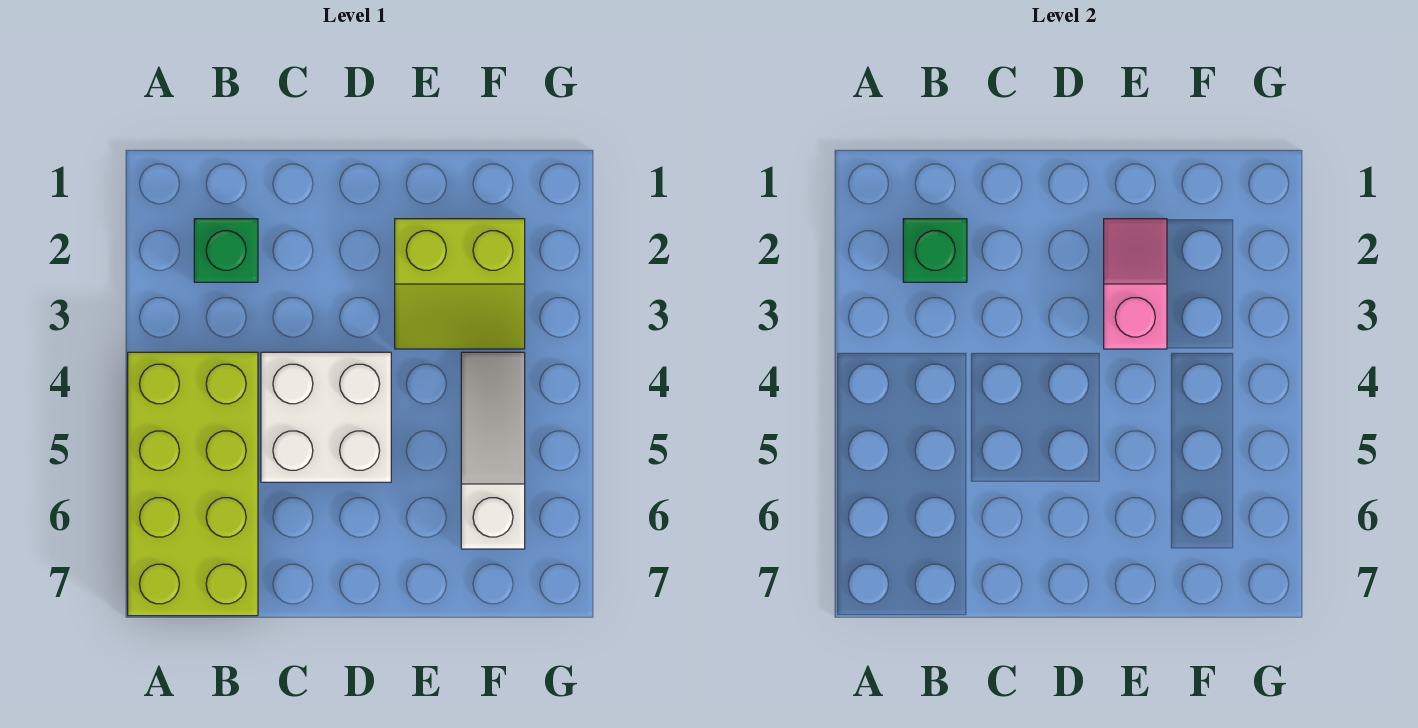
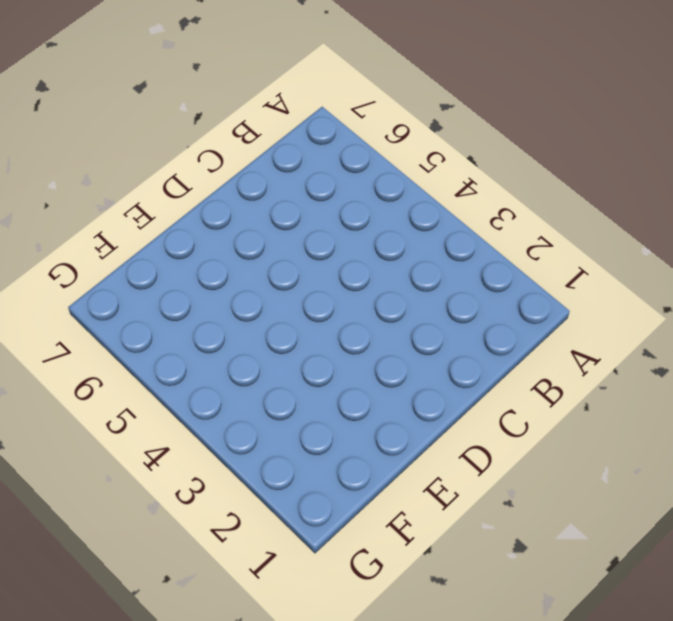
none -> lime brick A4:B7 level 1
none -> green brick B2 level 1

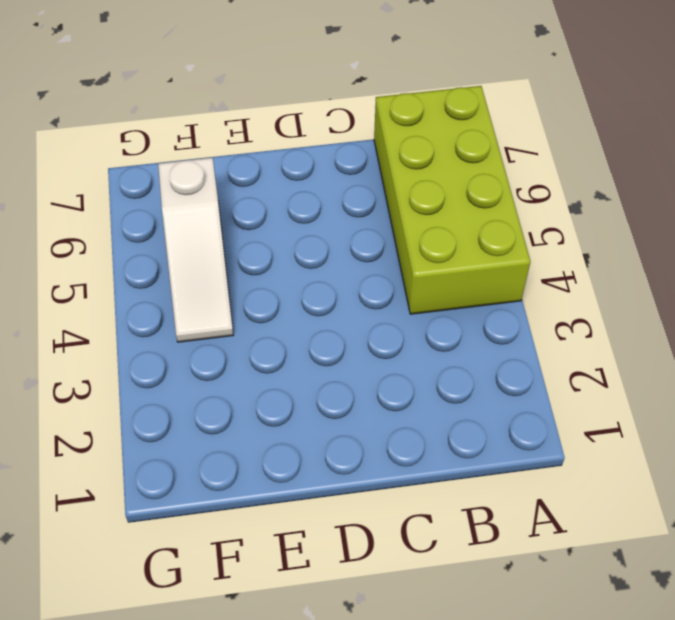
none -> green brick B2 level 1
none -> white brick C4:D5 level 1

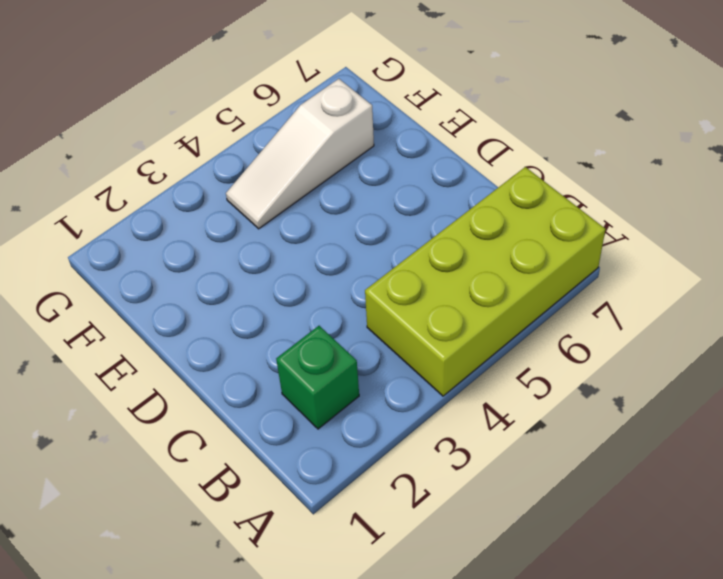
none -> white brick C4:D5 level 1
none -> lime slope E2:F3 level 1 top 2

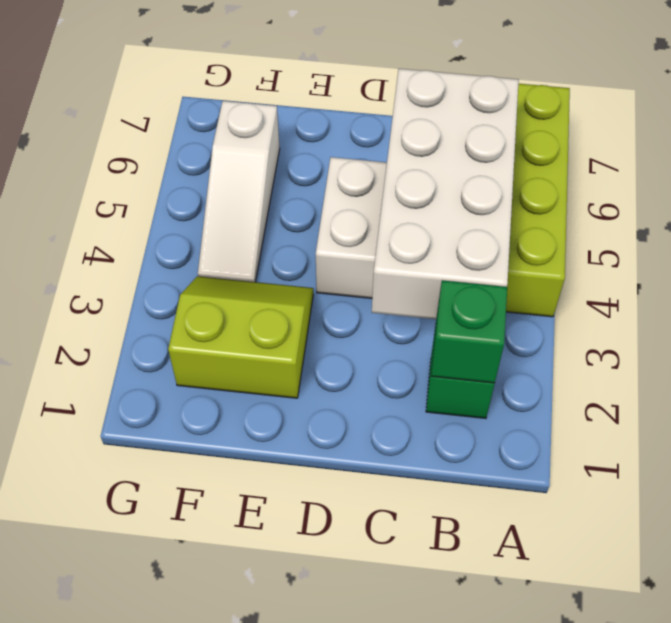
white brick B3:C6 level 2 -> none
none -> pink slope E2:E3 level 2 top 3

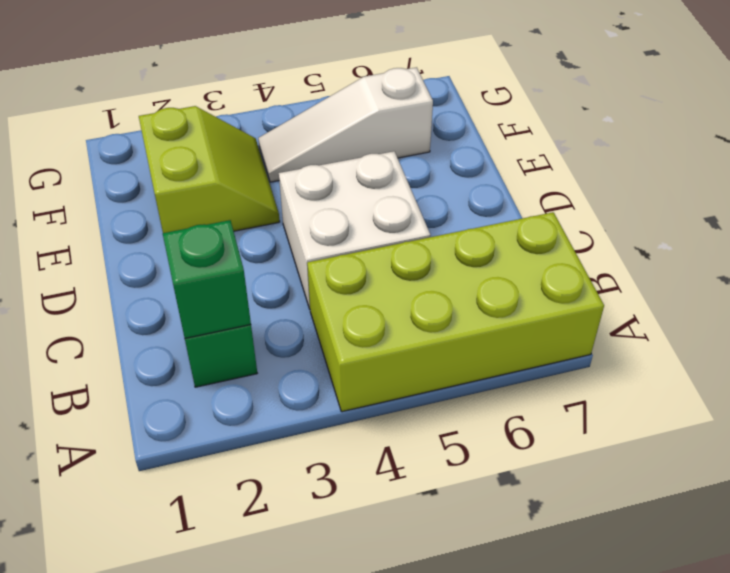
none -> pink slope E2:E3 level 2 top 3

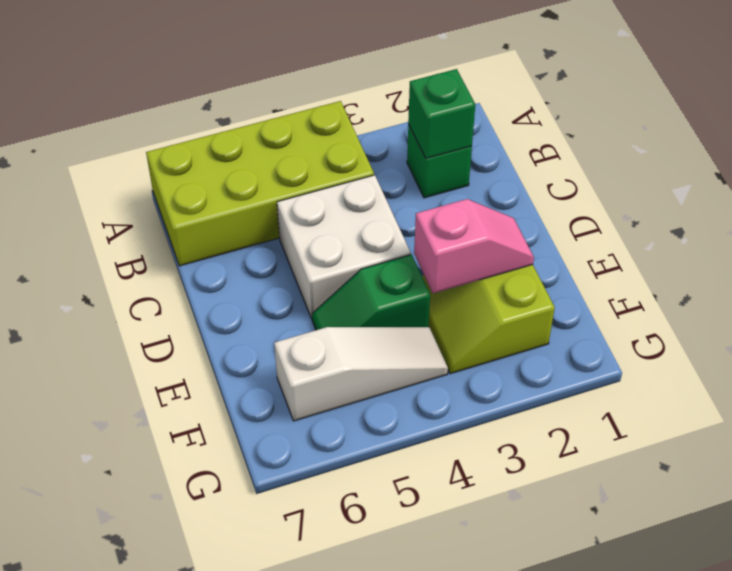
green slope E4:E5 level 1 top 4 -> none

